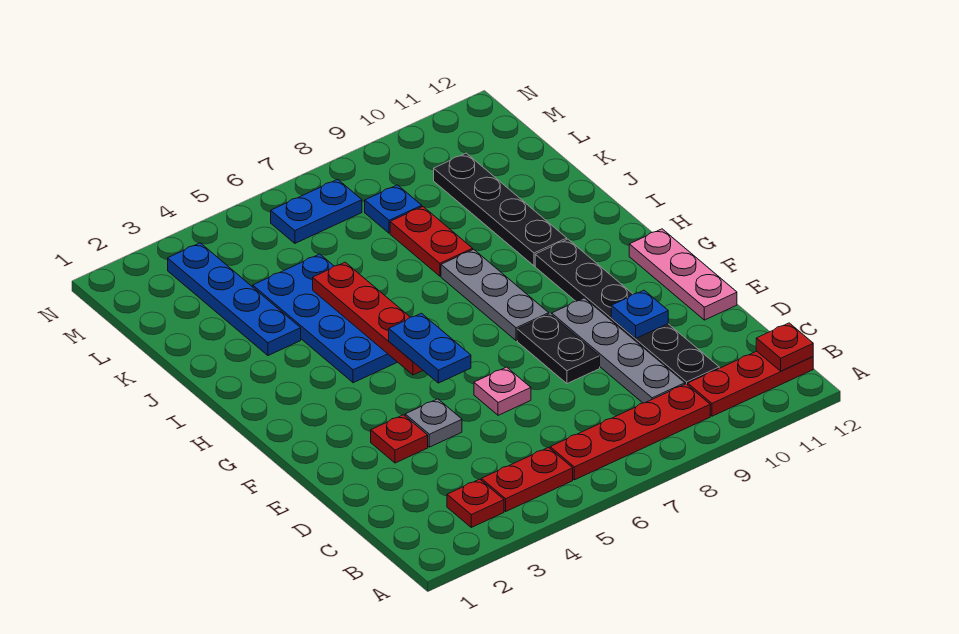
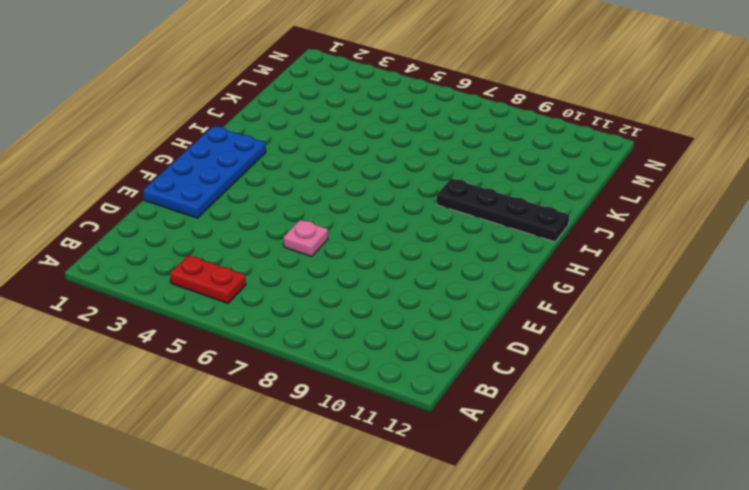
blue plate E1:H2 level 1 -> blue plate H4:K5 level 1
black plate I9:I12 level 1 -> black plate I10:L10 level 1
none -> red plate B3 level 1
none -> red plate B6:B9 level 1
none -> red plate B10:B12 level 1

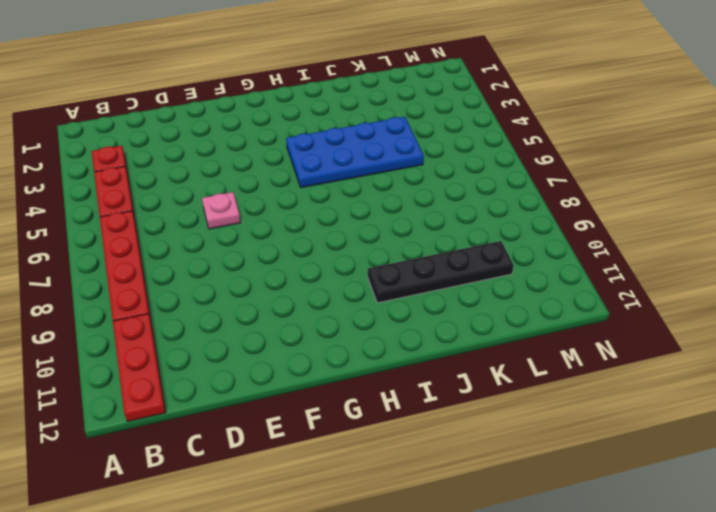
none -> grey plate C9:F9 level 1
none -> black plate C10:H10 level 1
none -> red plate E3 level 1

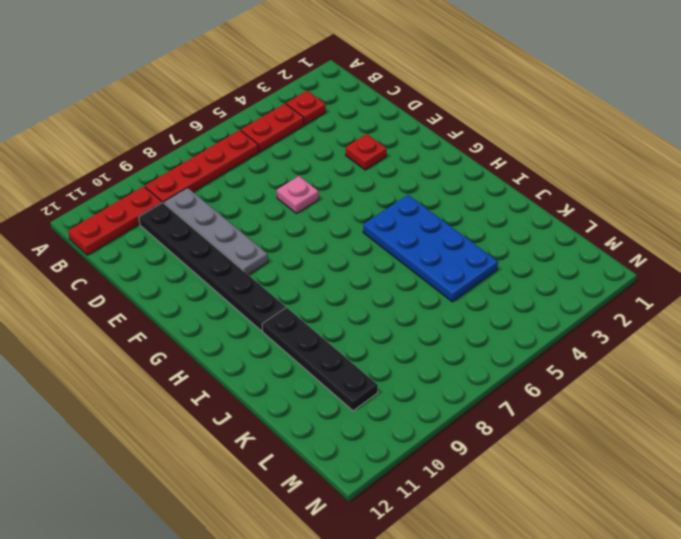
none -> grey plate E4 level 1
none -> black plate E8:F8 level 1
none -> pink plate E12:G12 level 1

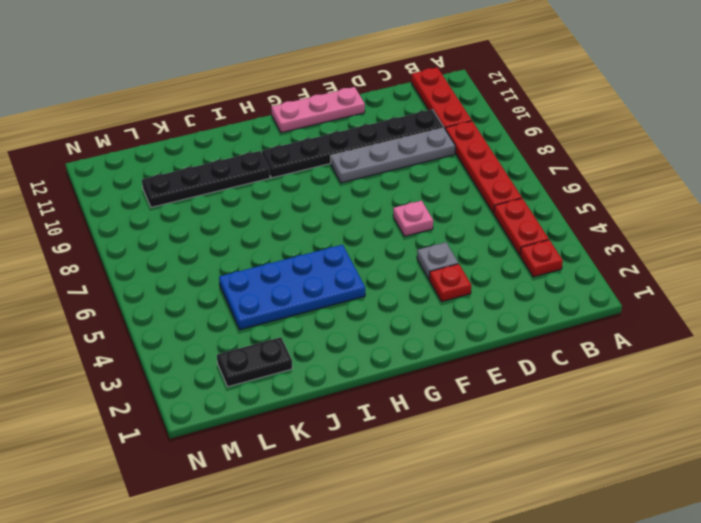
black plate K2:L2 level 1 -> black plate E8:F8 level 1
none -> grey plate G8:I8 level 1
none -> blue plate J3:M3 level 1
none -> red plate J8:K8 level 1

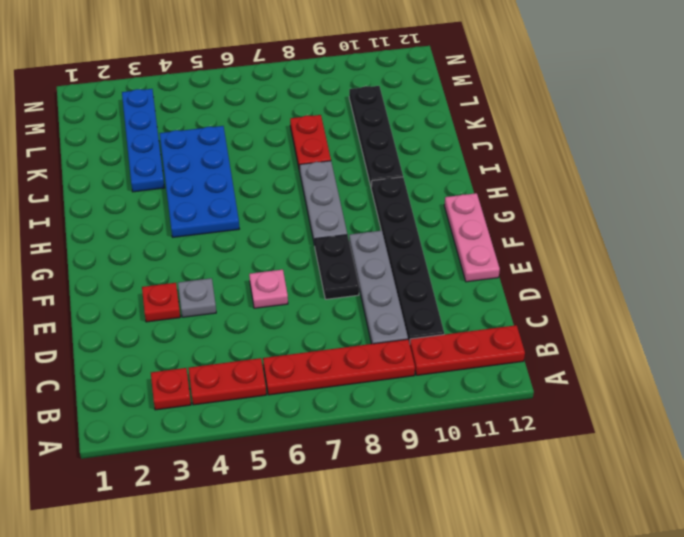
none -> blue plate L8 level 1
none -> blue plate M6:M7 level 1
none -> red plate B12 level 2

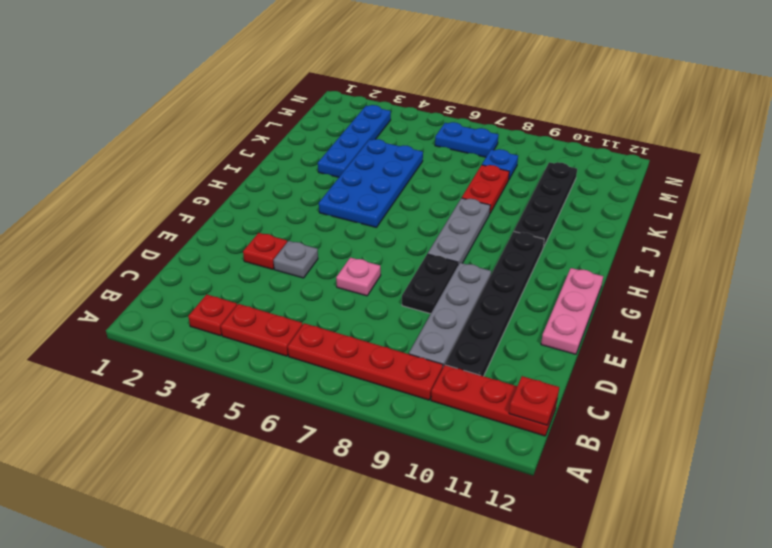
none -> blue plate E10 level 2
none -> red plate G5:J5 level 2
none -> blue plate F5:G5 level 3

